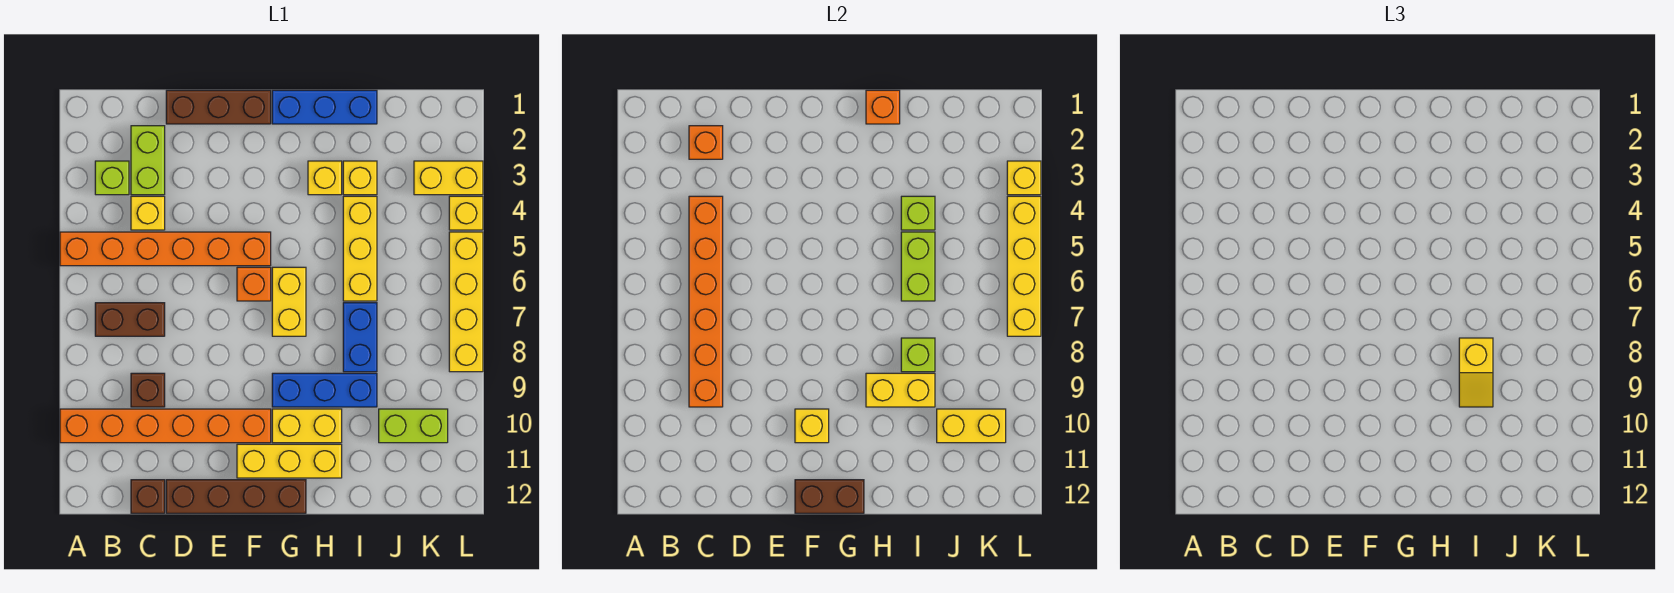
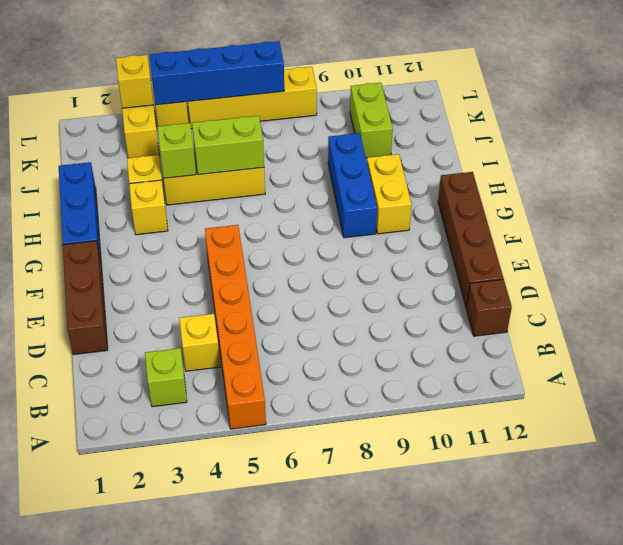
blue brick L4:L7 level 2 -> yellow brick L4:L7 level 2
none -> orange brick A10:F10 level 1
none -> brown brick B7:C7 level 1
none -> lime brick C2:C3 level 1
none -> brown brick C9 level 1

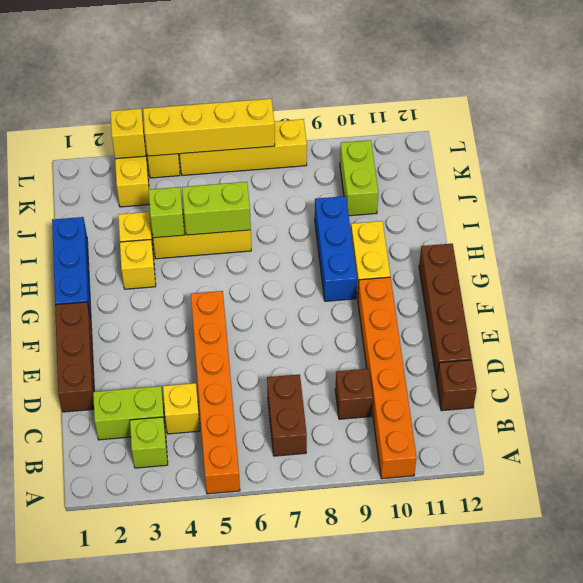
none -> orange brick F6 level 1
none -> yellow brick F11:H11 level 1
none -> yellow brick G6:G7 level 1
none -> blue brick I7:I8 level 1

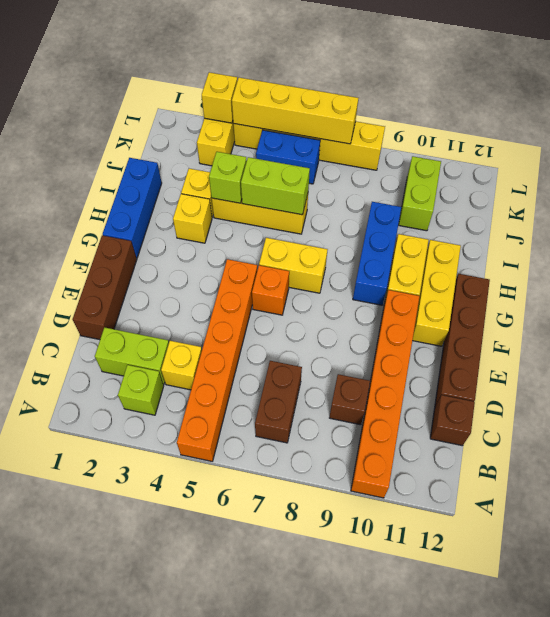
blue brick K5:K6 level 1 -> blue brick I7:I8 level 1
none -> orange brick C2 level 2
none -> orange brick C4:C9 level 2
none -> yellow brick F10 level 2
none -> brown brick F12:G12 level 2

